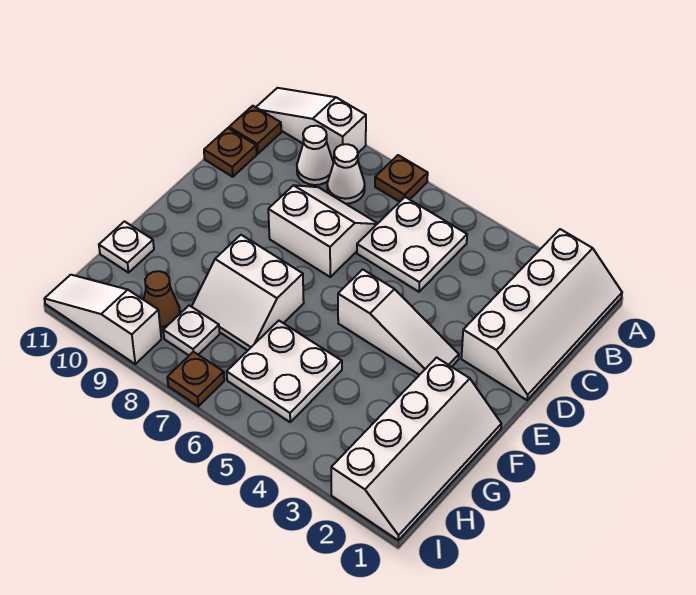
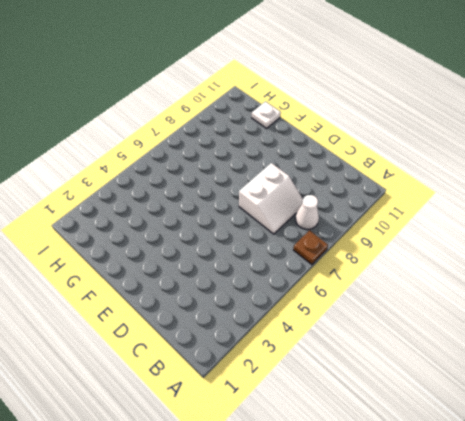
none -> white slope A1:D2 level 1 top 2
none -> white slope A9:A11 level 1 top 9
none -> white plate B5:C6 level 1

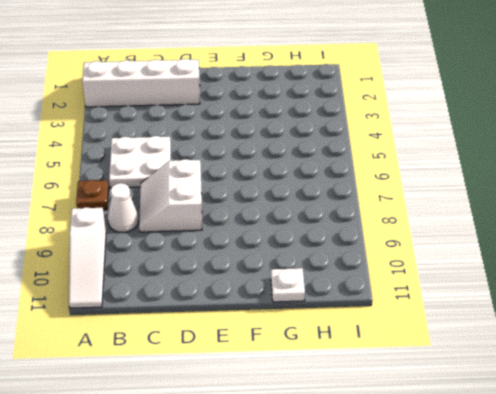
none -> white cone B9 level 1
none -> brown plate B11 level 1
none -> brown plate C11 level 1

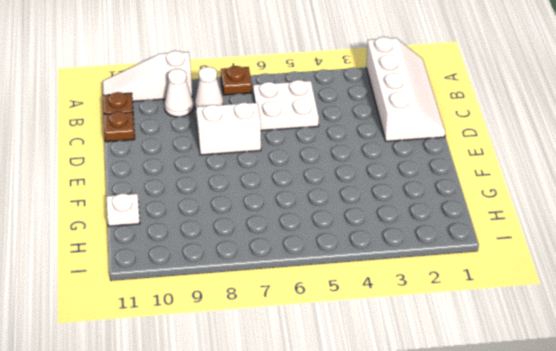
none -> white slope E3:E5 level 1 top 5
none -> white slope F1:I2 level 1 top 2
none -> white slope F7:G8 level 1 top F

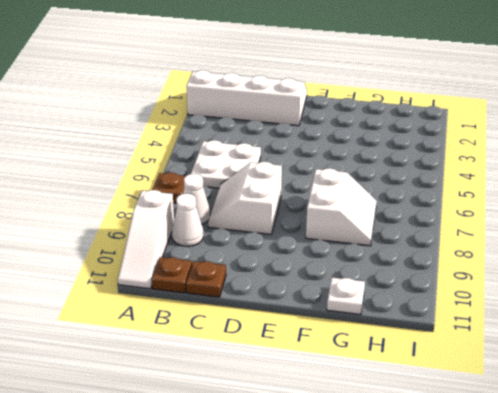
none -> white slope E3:E5 level 1 top 5
none -> white slope F1:I2 level 1 top 2
none -> white plate G5:H6 level 1

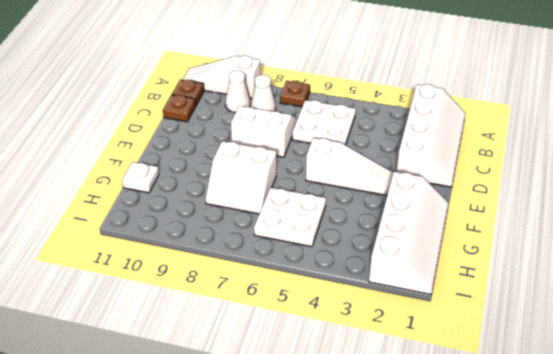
none -> white plate H8 level 1
none -> brown cone H9 level 1
none -> brown plate I7 level 1

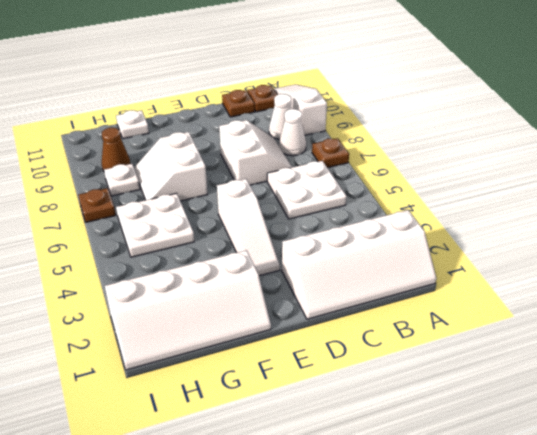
none -> white slope I9:I11 level 1 top 9

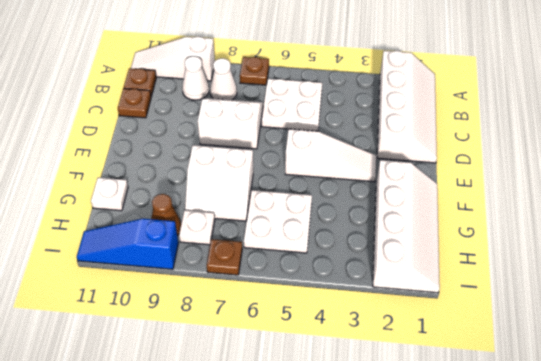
blue slope I9:I11 level 1 top 9 -> white slope I9:I11 level 1 top 9

